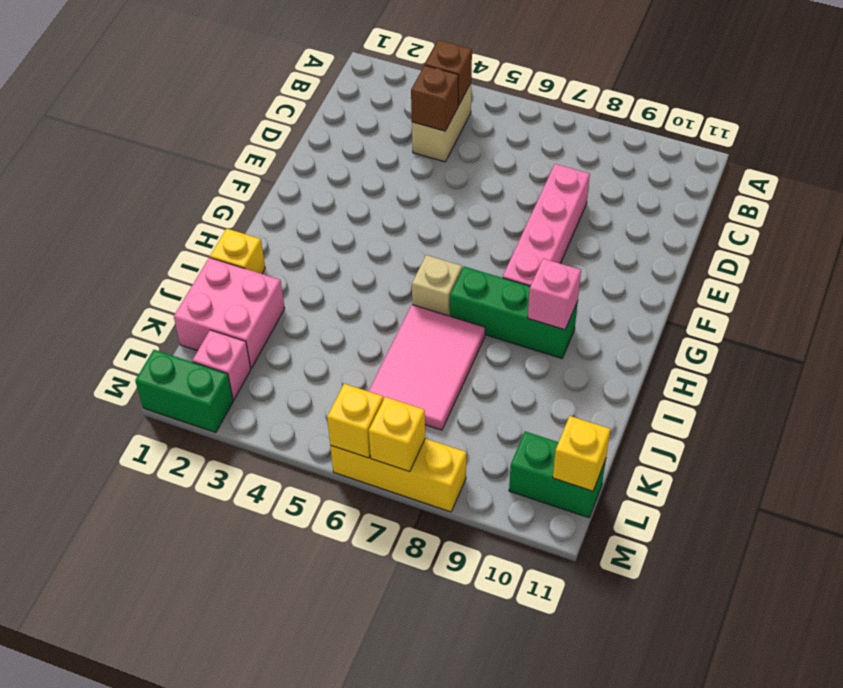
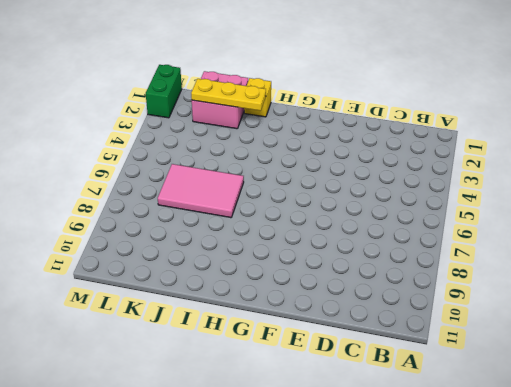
yellow plate I2:K2 level 2 -> none
none -> tan brick B4:C4 level 1
none -> pink brick D8:G8 level 1
none -> tan brick H6 level 1

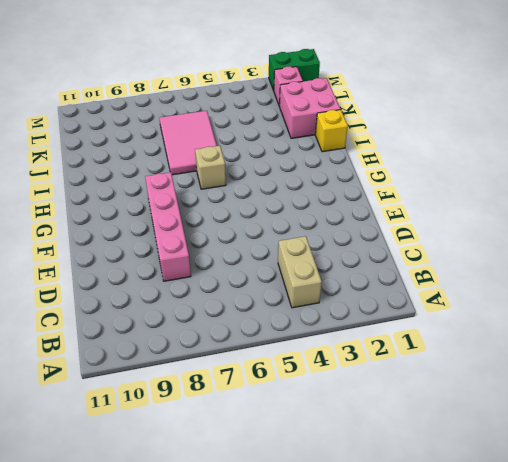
none -> green brick H7:H9 level 1
none -> green brick L10:L11 level 1
none -> yellow brick M6:M8 level 1

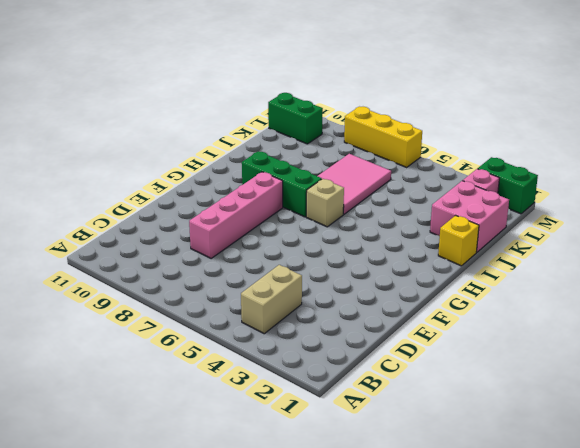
none -> brown brick B4 level 2
none -> brown brick C4 level 2
none -> pink brick H9 level 2

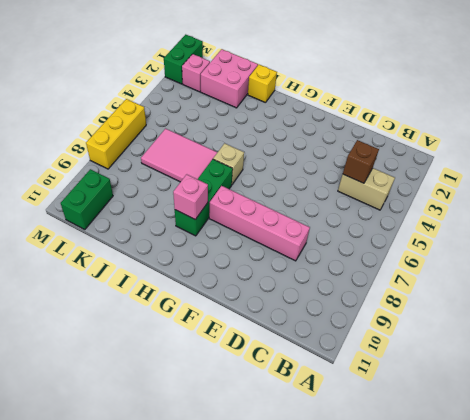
none -> brown brick B4 level 2
none -> yellow brick L11 level 2
none -> yellow brick M6 level 2

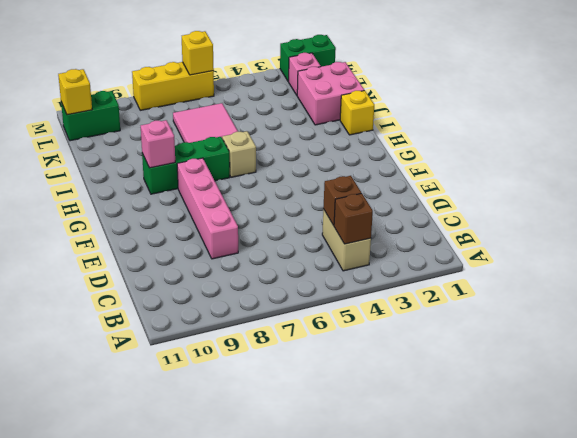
none -> yellow brick M7 level 2

